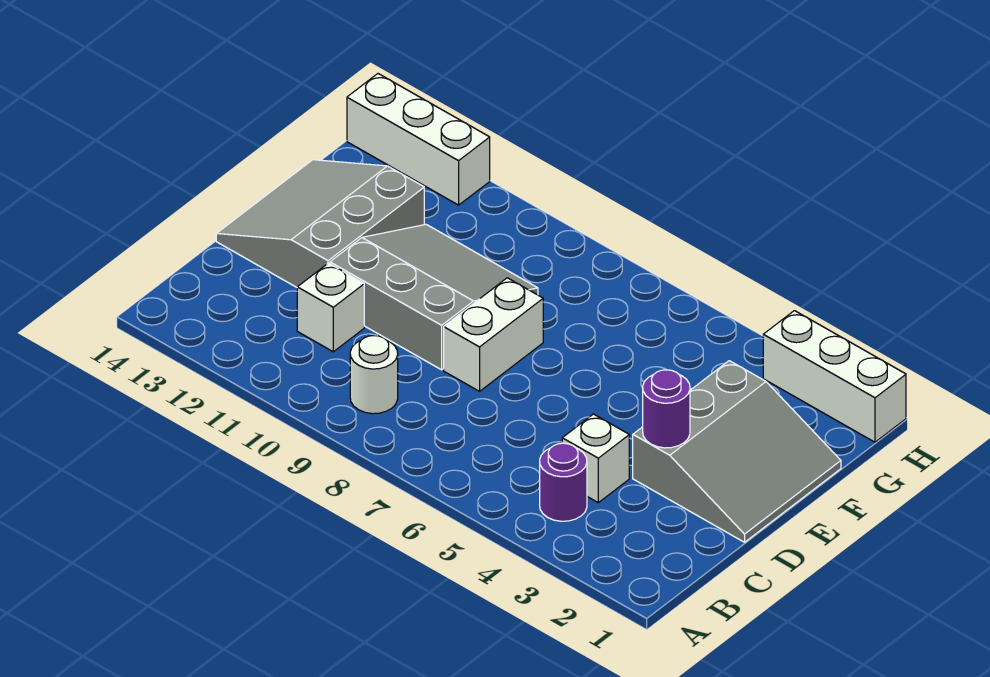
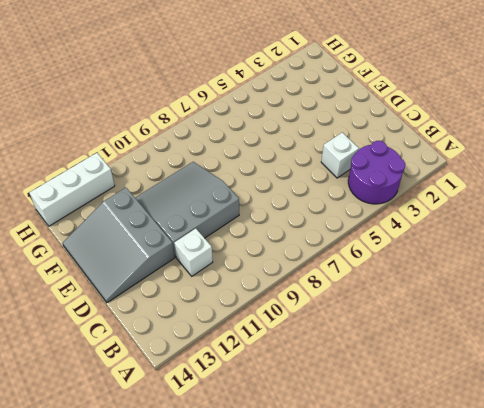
purple round brick A3:B4 level 1 -> purple round brick B4 level 1
none -> white round brick B9 level 1
none -> grey slope D1:F3 level 1 top 3

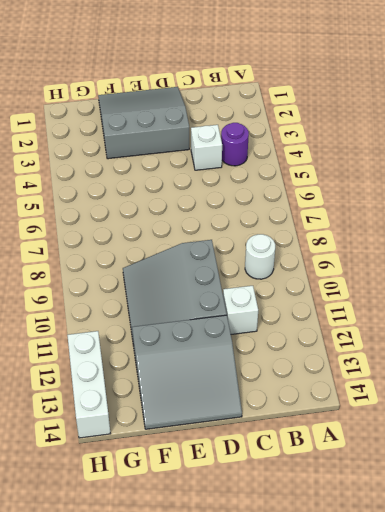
none -> white brick D8:E8 level 1
none -> white brick H1:H3 level 1

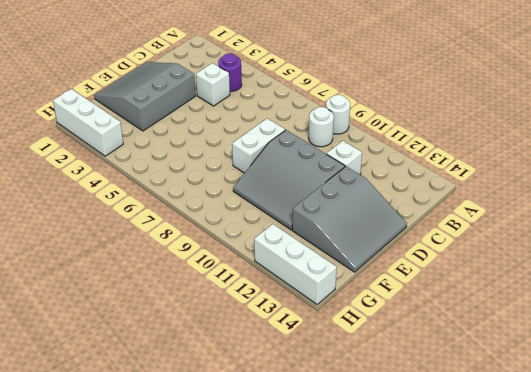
white round brick A9 level 1 -> none
none -> purple round brick D3 level 2

